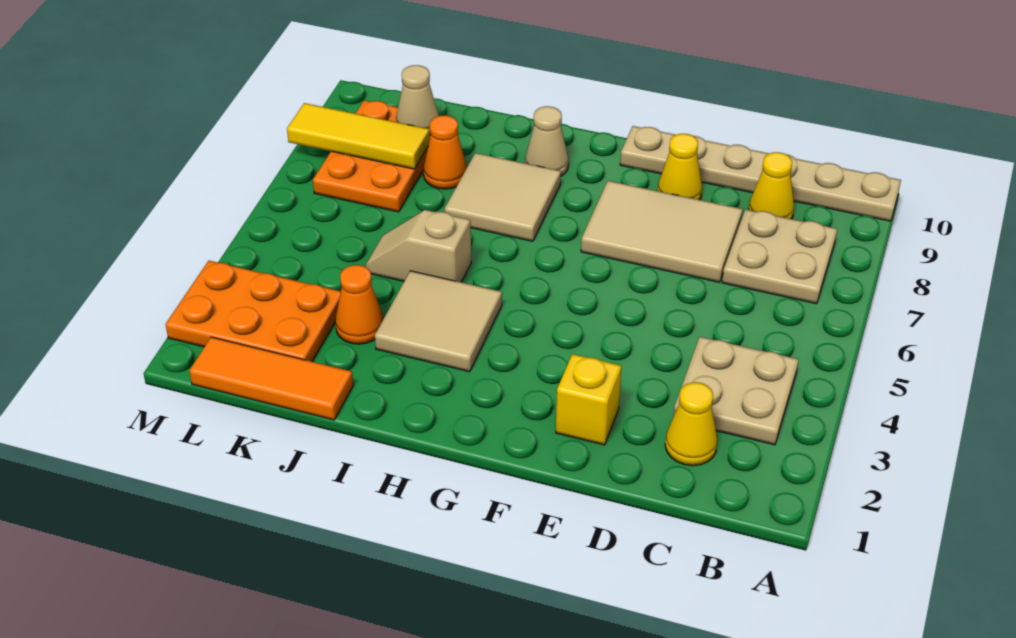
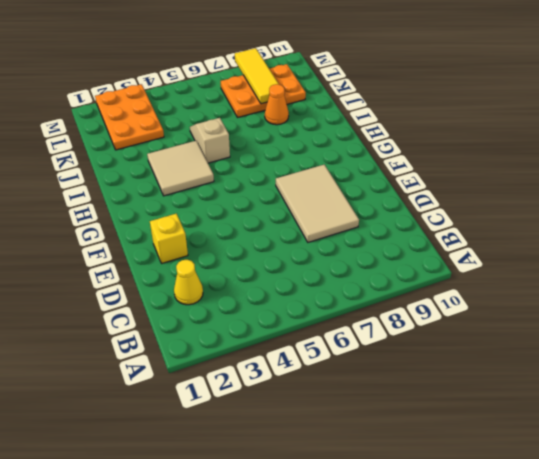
none -> tan plate A10:F10 level 1
none -> tan plate B3:C4 level 1
none -> tan plate B7:C8 level 1

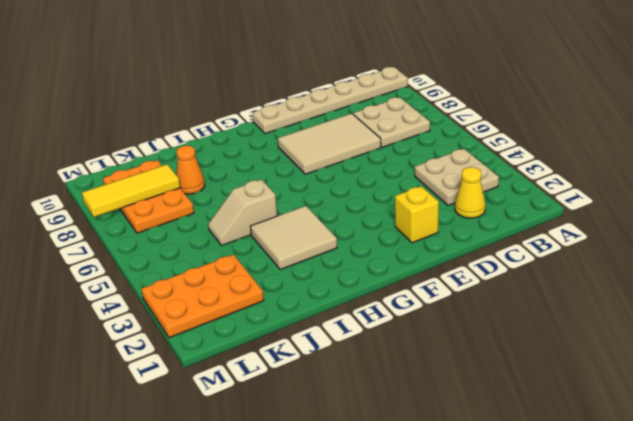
none -> yellow cone C9 level 1
none -> yellow cone E9 level 1
none -> tan tile H7:I8 level 1

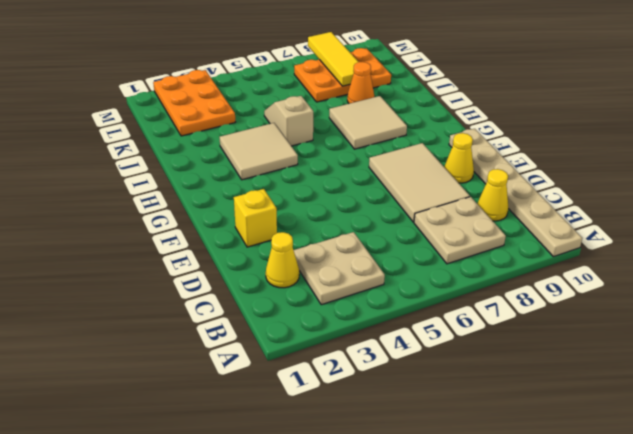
none -> tan cone H9 level 1
none -> orange tile J1:L1 level 1
none -> orange cone J3 level 1

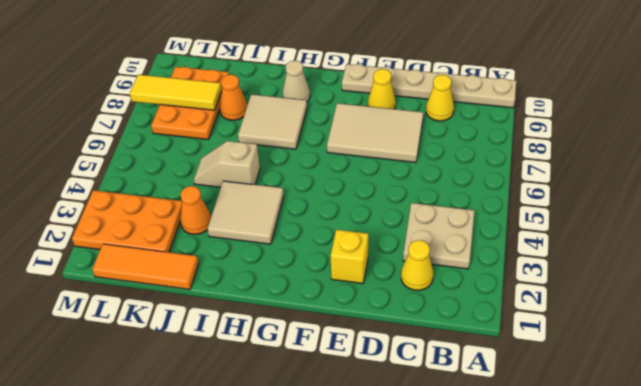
none -> tan plate B7:C8 level 1
none -> tan cone K9 level 2

